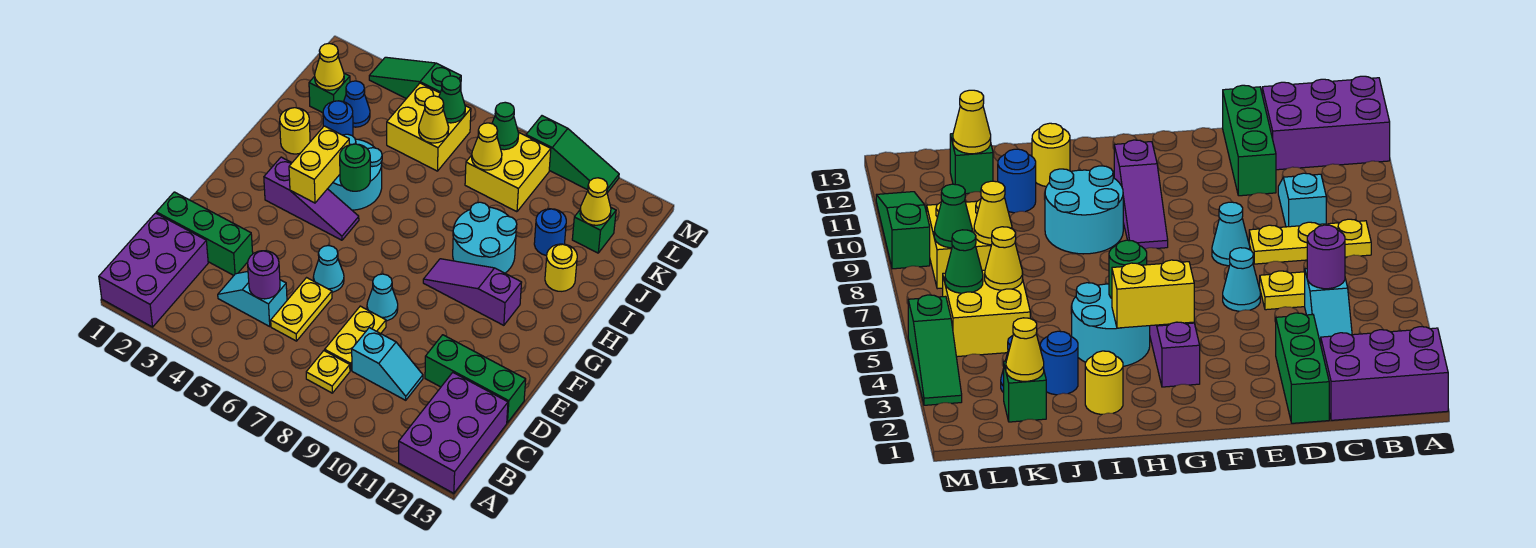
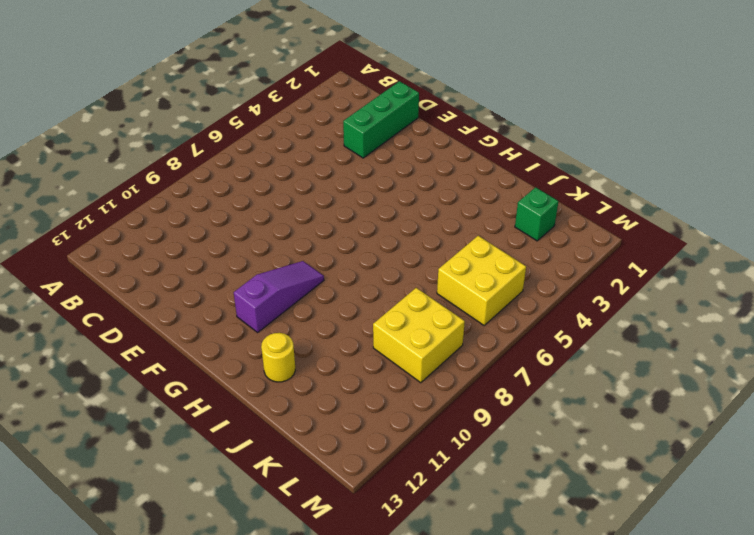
none -> purple brick A1:C2 level 1
none -> purple brick A12:C13 level 1
none -> yellow plate B8 level 1
none -> cyan slope C4:C5 level 1 top 5

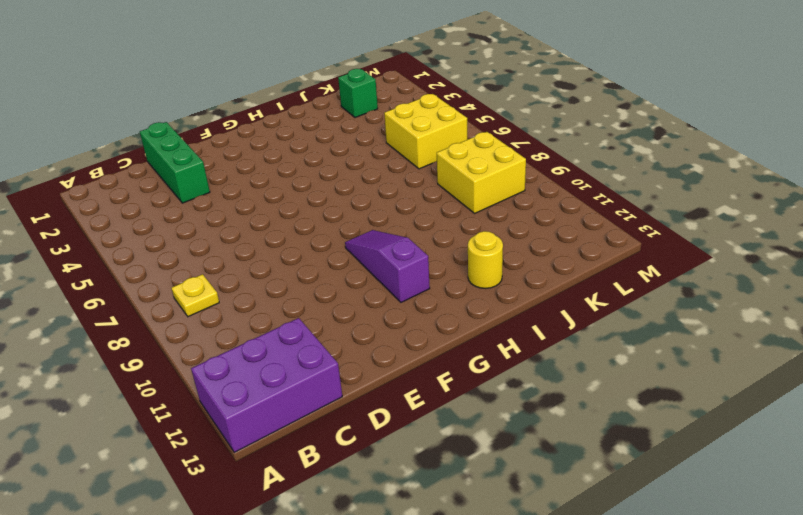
none -> purple brick A1:C2 level 1
none -> cyan slope C4:C5 level 1 top 5
none -> yellow plate C6:D6 level 1
none -> yellow plate C8:D8 level 1

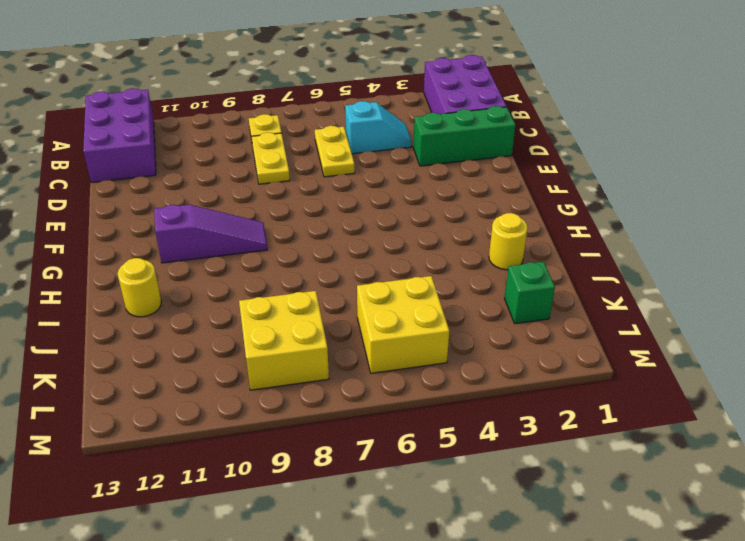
none -> cyan slope C9:C10 level 1 top 9
none -> green brick D11:D13 level 1
none -> cyan cone E6 level 1
none -> cyan cone E8 level 1

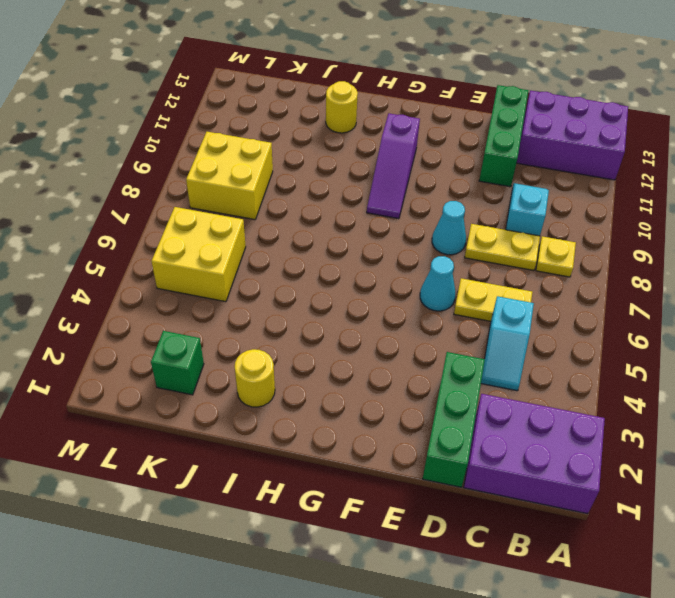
none -> purple slope G3:G5 level 1 top 3
none -> cyan round brick H4:I5 level 1
none -> cyan round brick H9:I10 level 1
none -> blue round brick J3 level 1

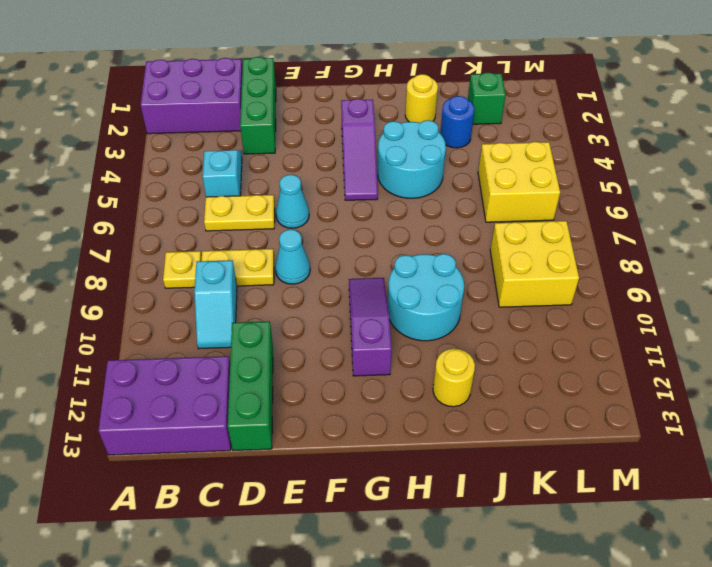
none -> blue round brick J11 level 1
none -> blue cone K3 level 1
none -> green brick K12 level 1
none -> green slope M3:M5 level 1 top 5

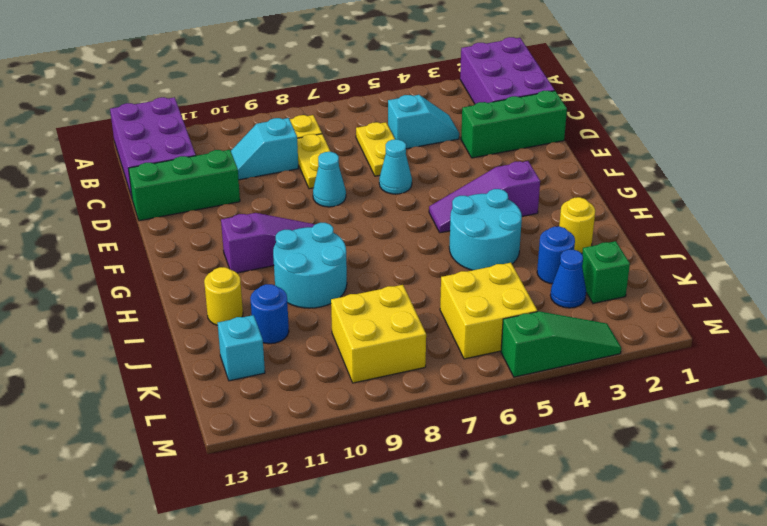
cyan brick K12 level 1 -> green brick K12 level 1
none -> green slope M9:M11 level 1 top 9
none -> purple round brick C5 level 2
none -> yellow brick G4:H4 level 2
none -> green round brick H5 level 2

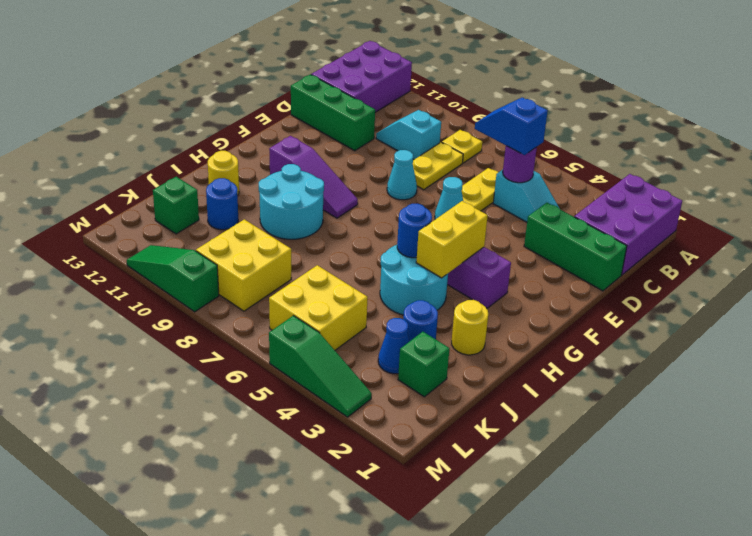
blue slope C5:C6 level 3 top 5 -> none
blue round brick H5 level 2 -> green round brick H5 level 2
none -> yellow cone K2 level 2
none -> yellow cone K6 level 2
none -> yellow cone K8 level 2
none -> yellow cone K12 level 2

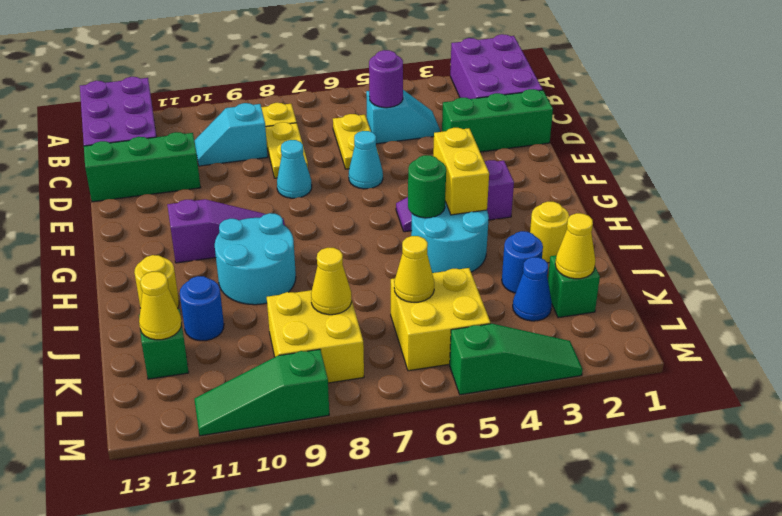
none -> green cone L6 level 2
none -> green cone L8 level 2

